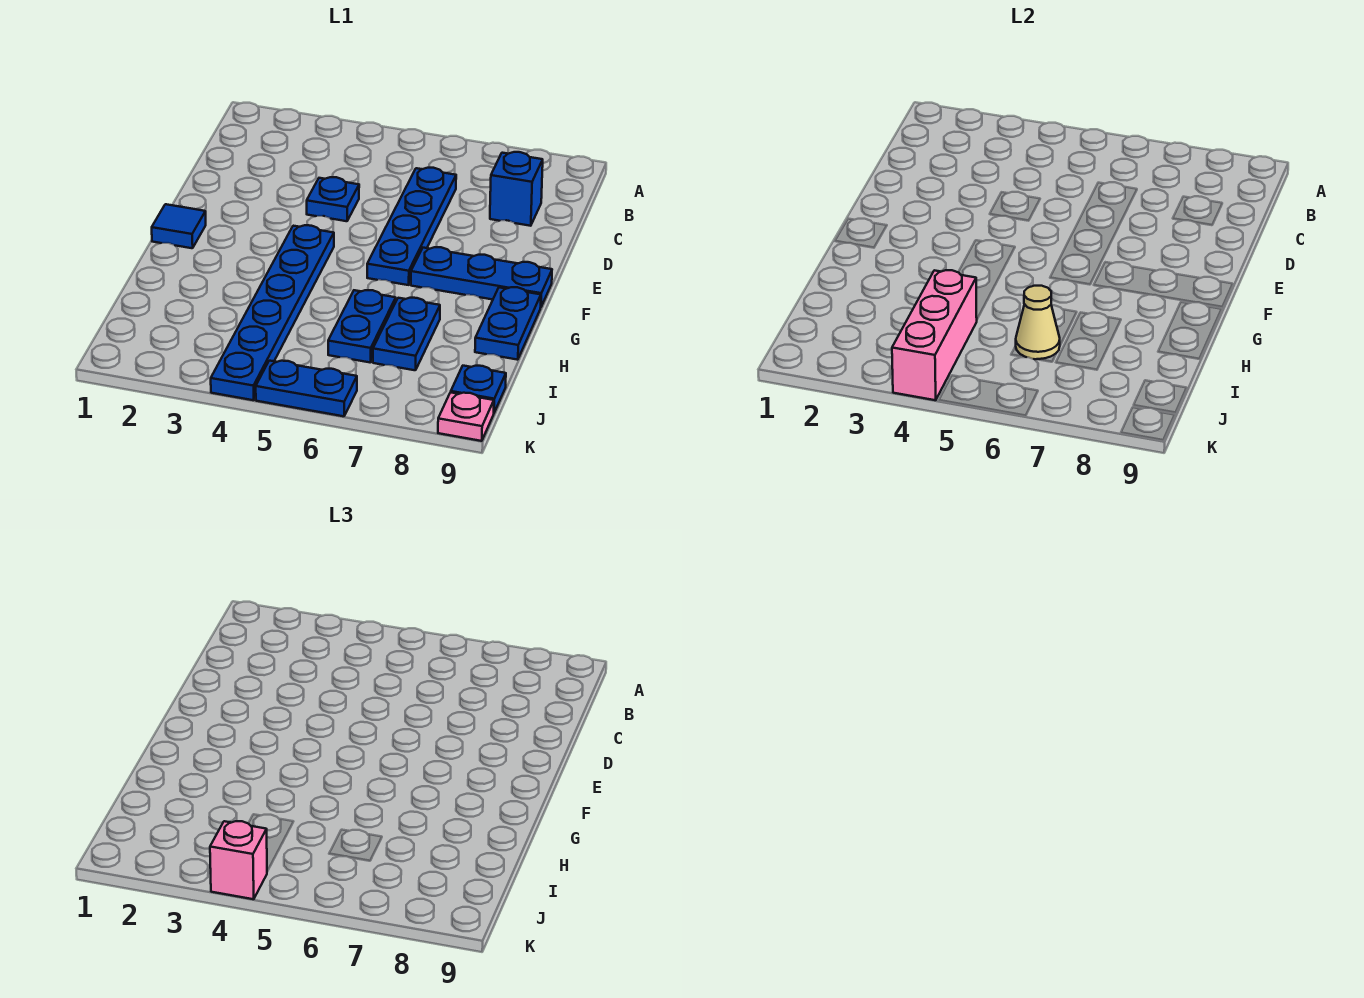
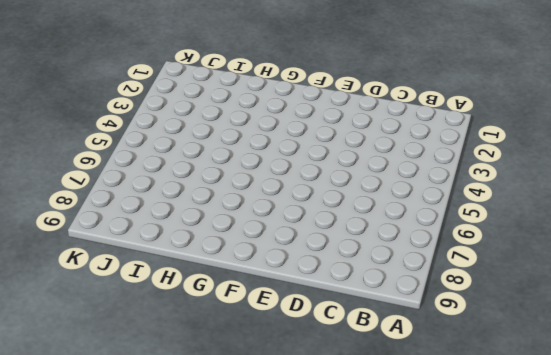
none -> blue plate C6:F6 level 1
none -> blue brick C8 level 1
none -> blue plate D4 level 1

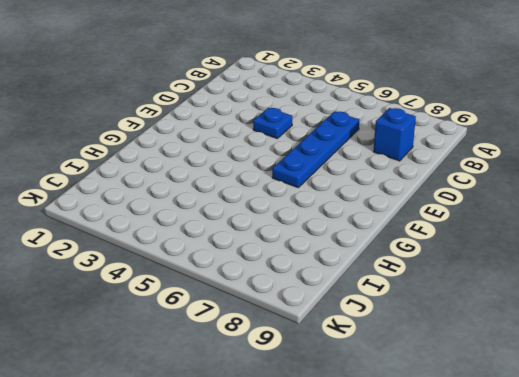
none -> blue tile F1 level 1
none -> blue plate F4:K4 level 1
none -> blue plate F7:F9 level 1

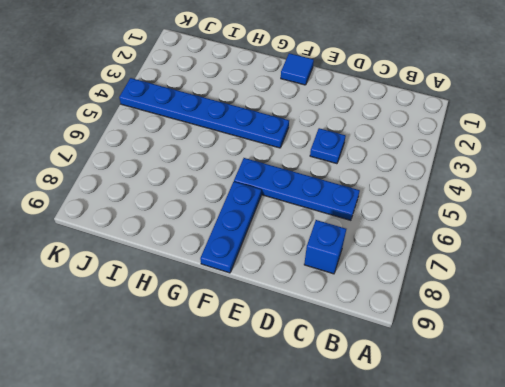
none -> blue plate G9:H9 level 1
none -> blue plate H6:I6 level 1
none -> blue plate H7:I7 level 1

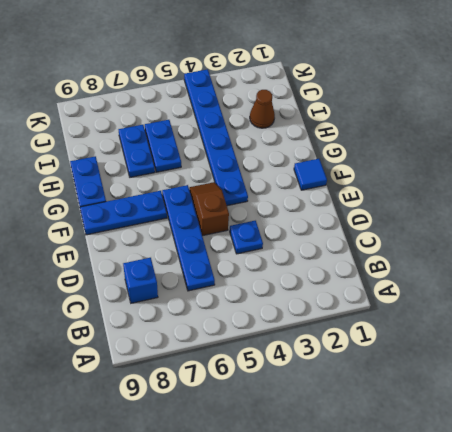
brown slope E5:F5 level 1 top E -> none
brown cone I2 level 1 -> none
none -> blue plate J9 level 1
none -> blue plate K5:K6 level 1
none -> pink plate K9 level 1

